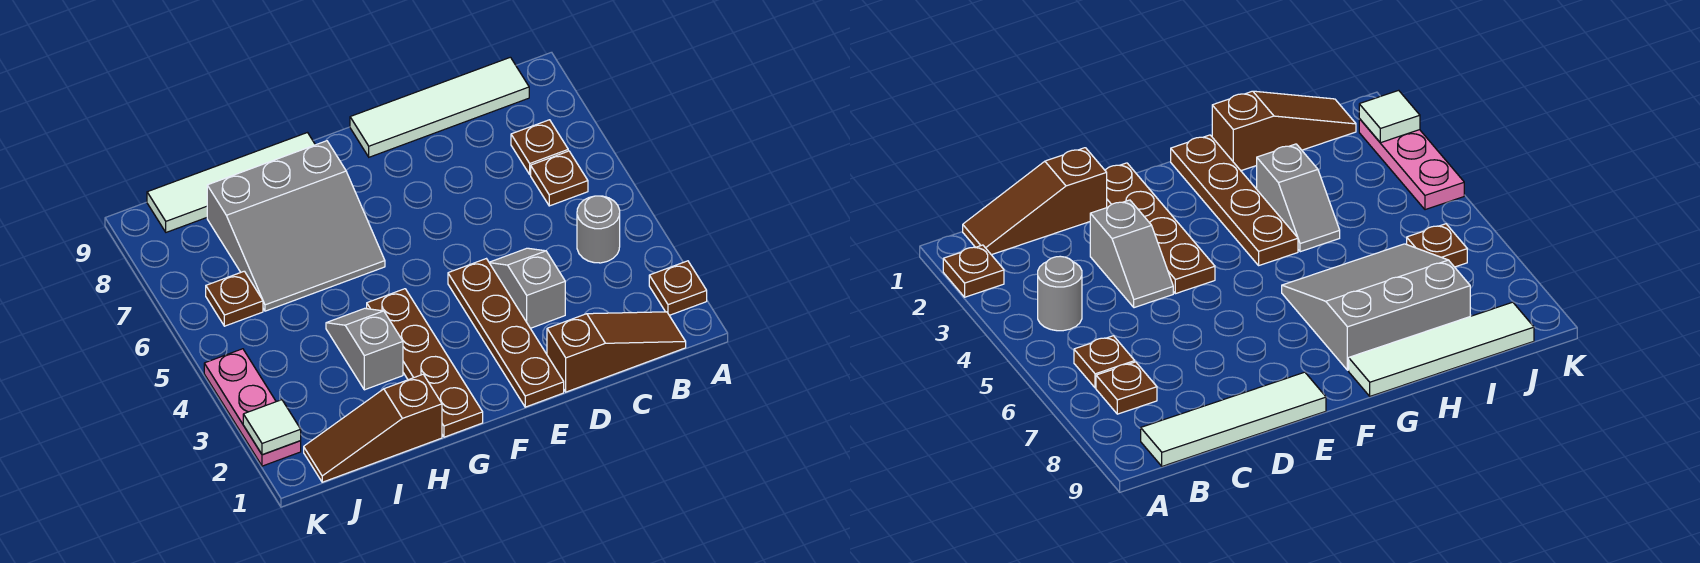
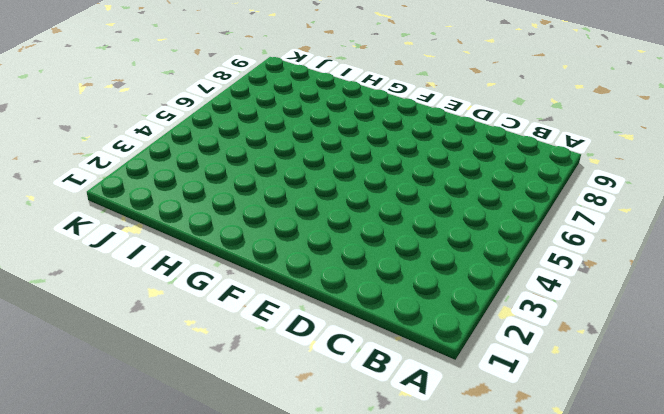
none -> brown plate A2 level 1
none -> brown slope B1:D1 level 1 top D
none -> grey round brick B4 level 1

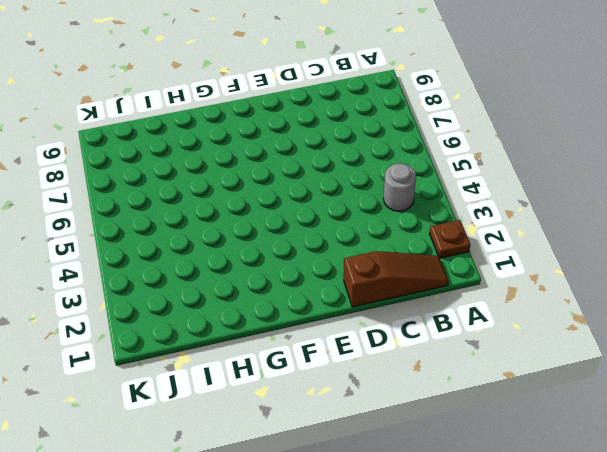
none -> brown plate B6 level 1
none -> brown plate B7 level 1
none -> white tile B9:E9 level 1

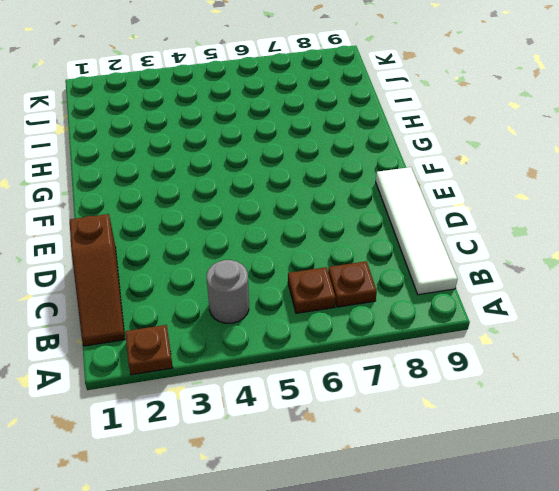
none -> grey slope D3:D4 level 1 top 3
none -> brown plate E1:E4 level 1
none -> brown plate G1:G4 level 1

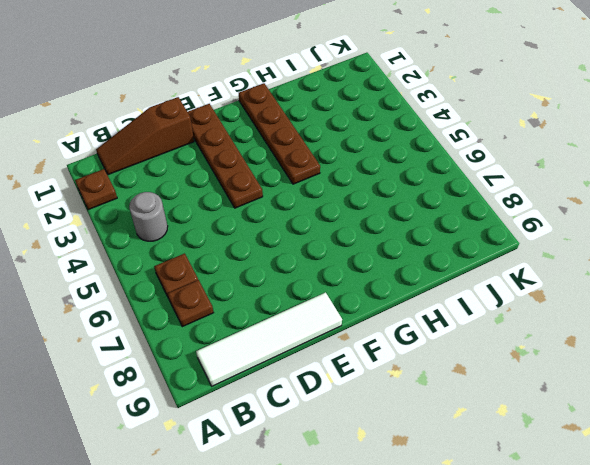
none -> grey slope D3:D4 level 1 top 3
none -> grey slope G6:I8 level 1 top 8
none -> white tile G9:J9 level 1

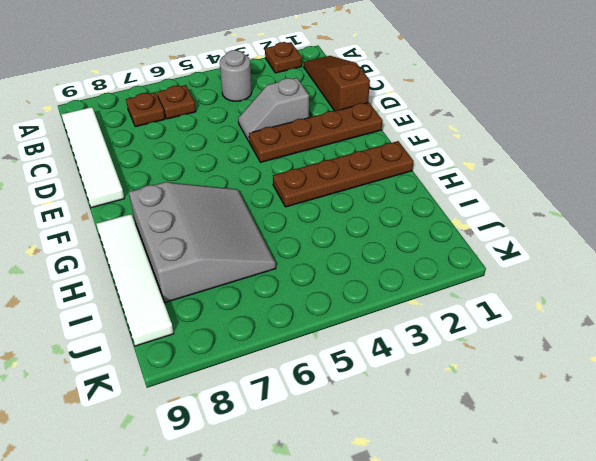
none -> brown slope H1:J1 level 1 top H
none -> grey slope H3:H4 level 1 top 3
none -> brown plate J6 level 1

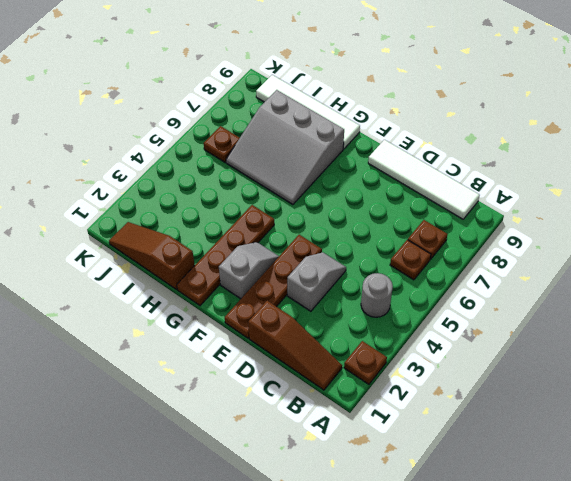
grey slope F2:F3 level 1 top 2 -> grey slope H3:H4 level 1 top 3
none -> pink plate K2:K4 level 1
none -> white tile K2 level 2

